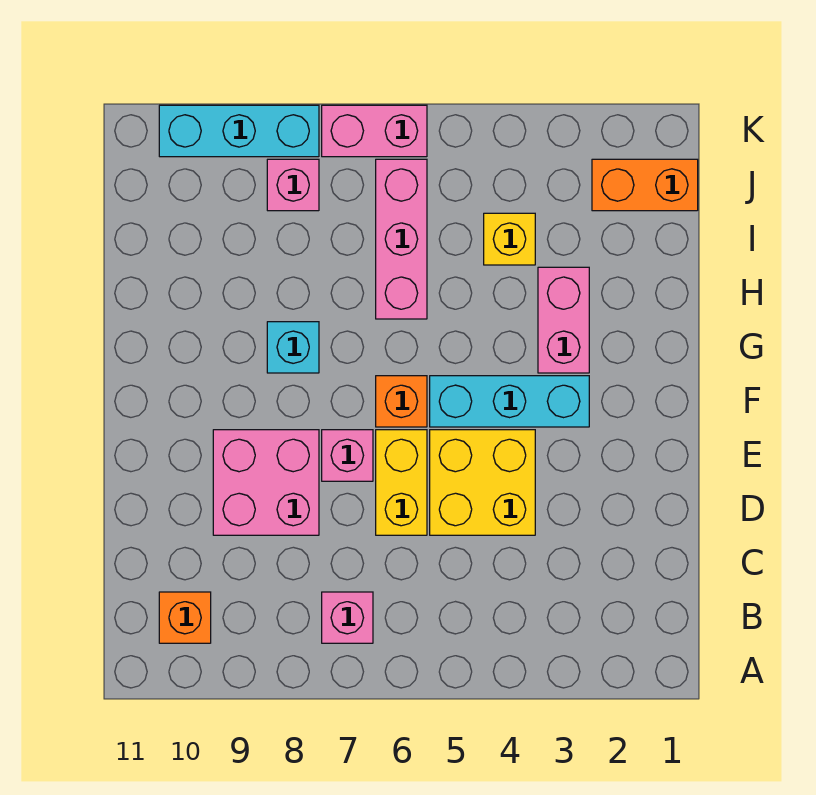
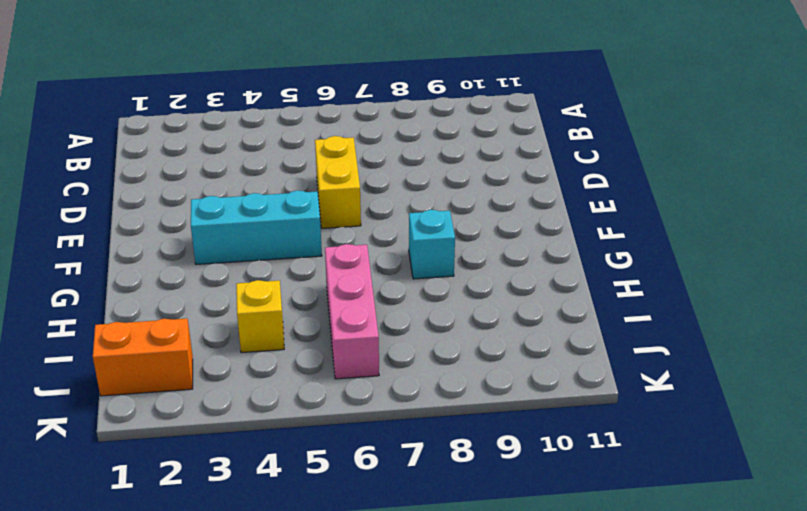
none -> pink brick B7 level 1
none -> orange brick B10 level 1
none -> yellow brick D4:E5 level 1

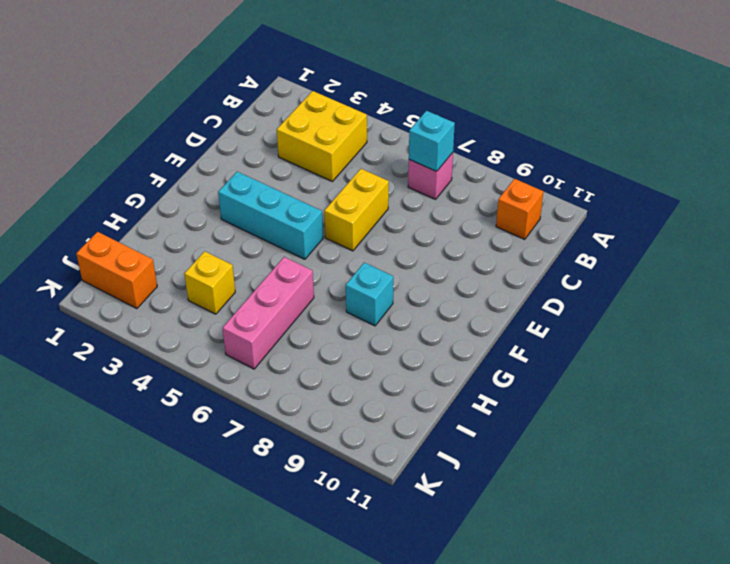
yellow brick B3:C4 level 1 -> yellow brick D4:E5 level 1
cyan brick B7 level 2 -> none
none -> pink brick D8:E9 level 1
none -> pink brick E7 level 1
none -> orange brick F6 level 1

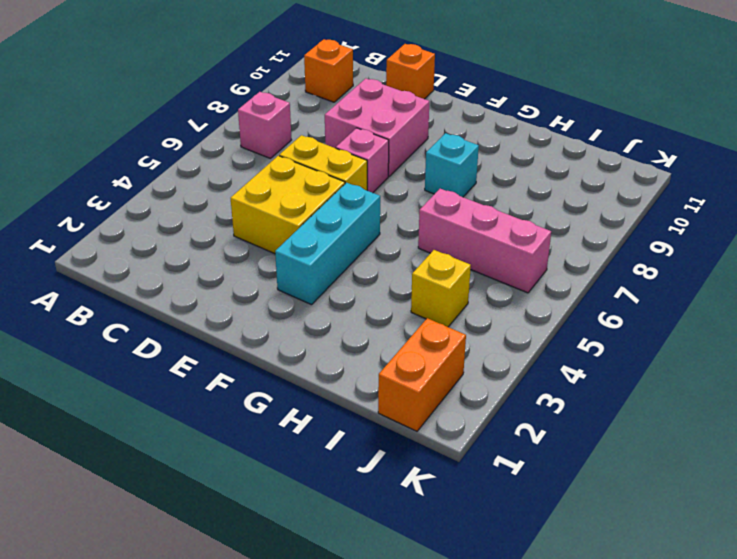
orange brick D11 level 1 -> orange brick F6 level 1
none -> pink brick G3:H3 level 1
none -> pink brick J8 level 1
none -> pink brick K6:K7 level 1

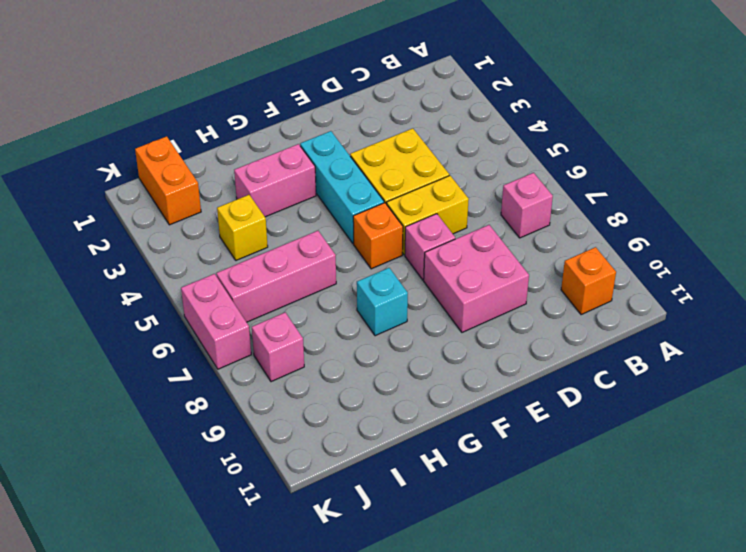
none -> cyan brick K8:K10 level 1

